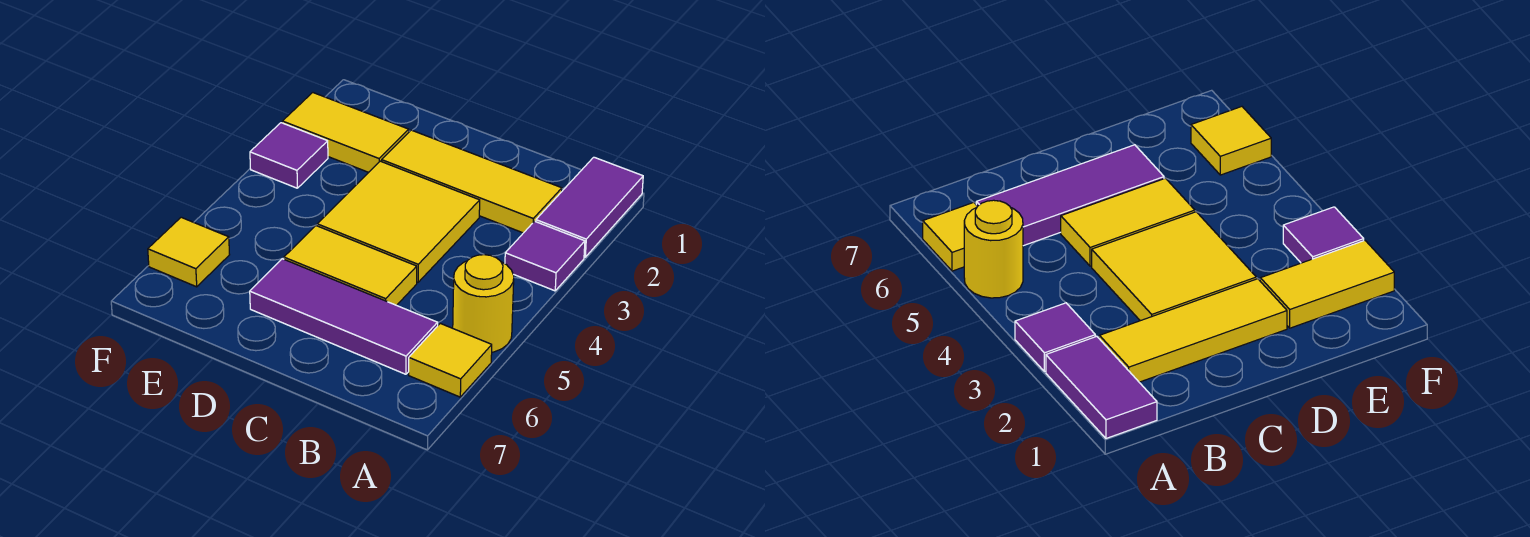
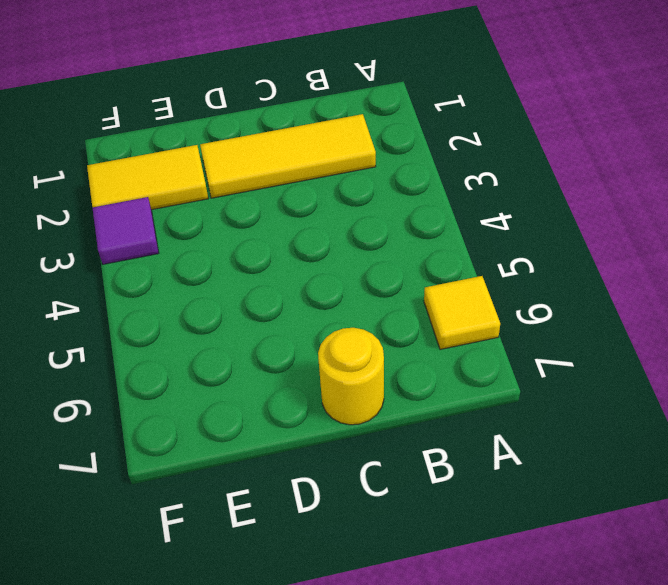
yellow round brick C7 level 1 -> yellow round brick A5 level 1
none -> purple tile A1:A2 level 1
none -> purple tile A3 level 1

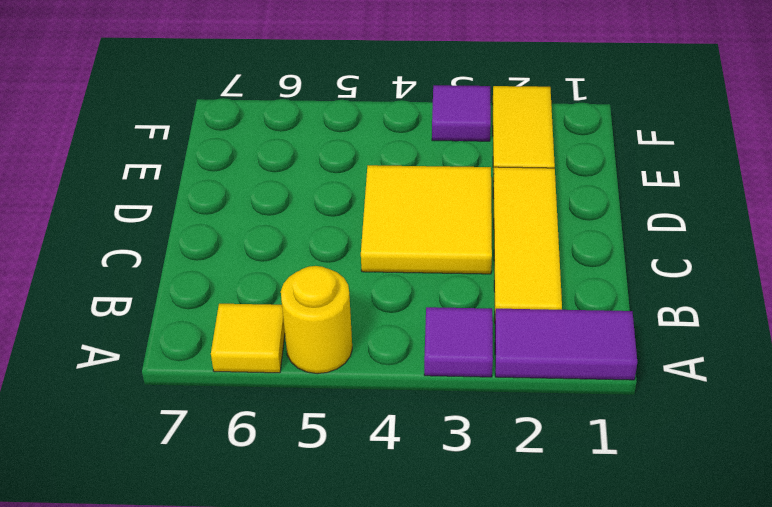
none -> purple tile B6:D6 level 1
none -> yellow tile C5:D5 level 1

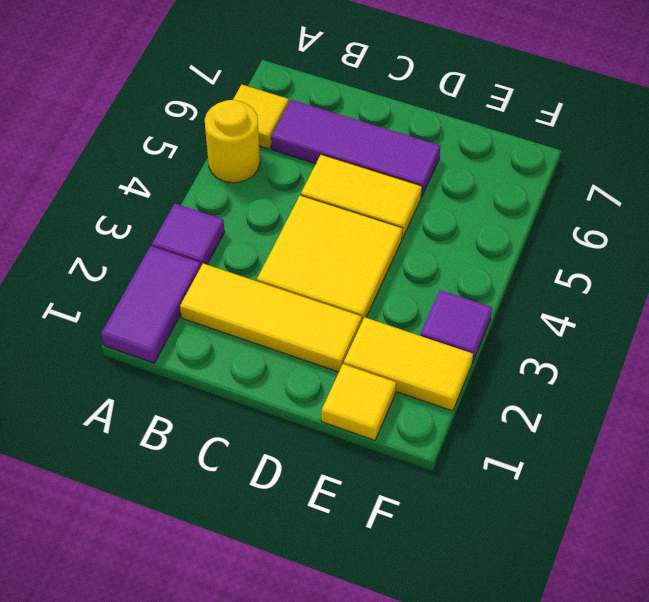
yellow tile E1 level 1 -> yellow tile F6 level 1

